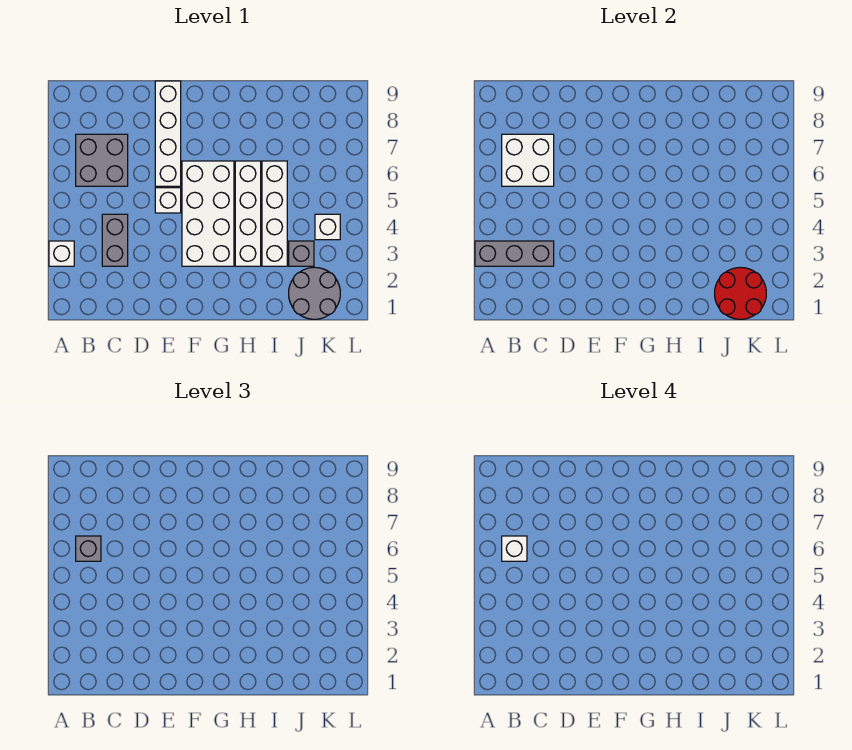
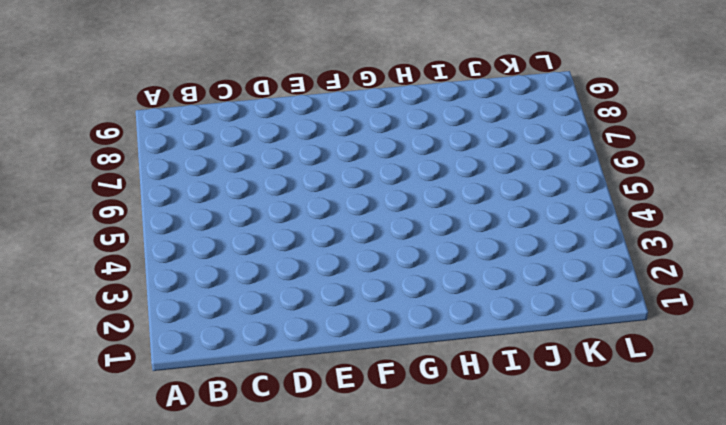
none -> white brick A3 level 1
none -> grey brick B6:C7 level 1
none -> grey brick C3:C4 level 1

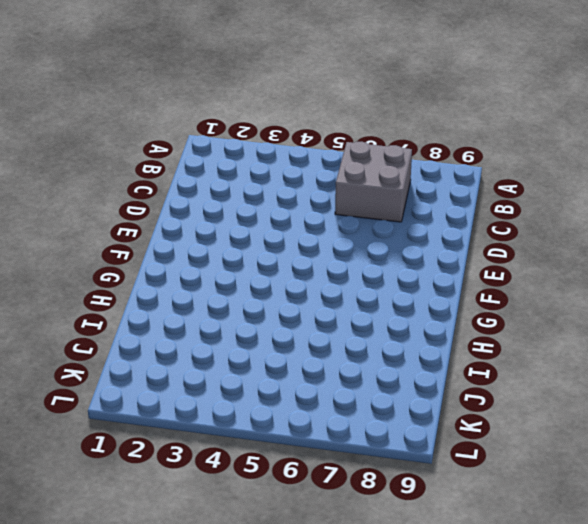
none -> white brick A3 level 1
none -> grey brick C3:C4 level 1
none -> white brick E5 level 1

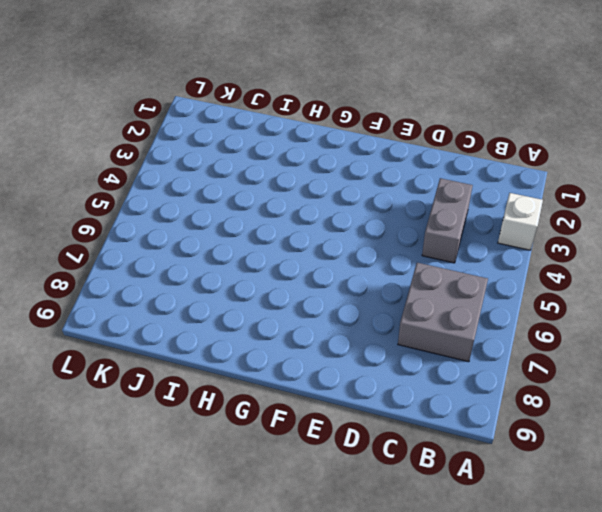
none -> white brick E5 level 1
none -> white brick E6:E9 level 1
none -> white brick F3:G6 level 1

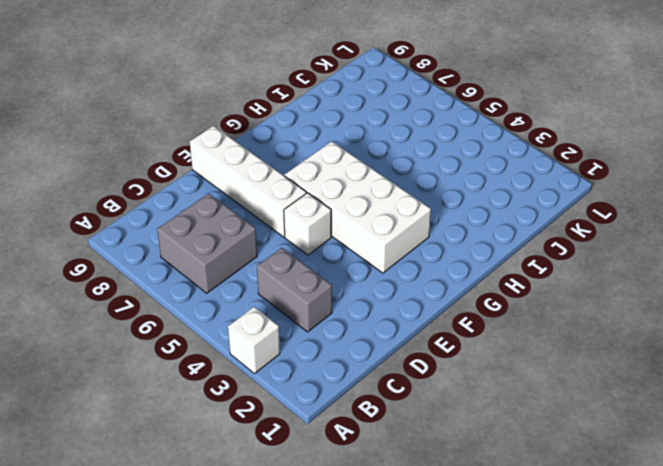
none -> white brick H3:H6 level 1
none -> white brick I3:I6 level 1
none -> grey round brick J1:K2 level 1

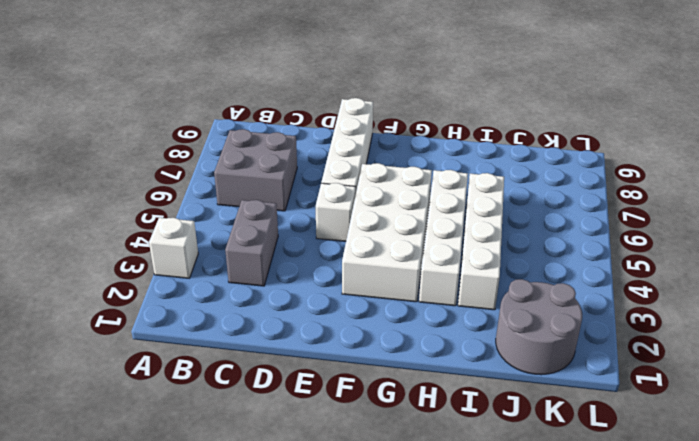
none -> grey brick J3 level 1
none -> white brick K4 level 1
none -> grey brick A3:C3 level 2

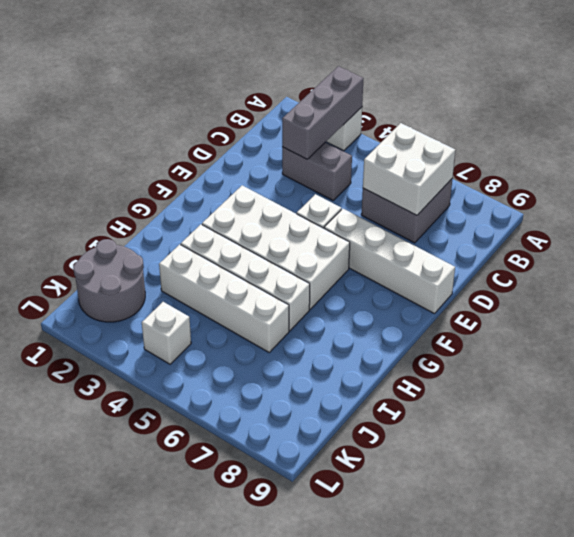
none -> grey brick J3 level 1
none -> red round brick J1:K2 level 2
none -> grey brick B6 level 3

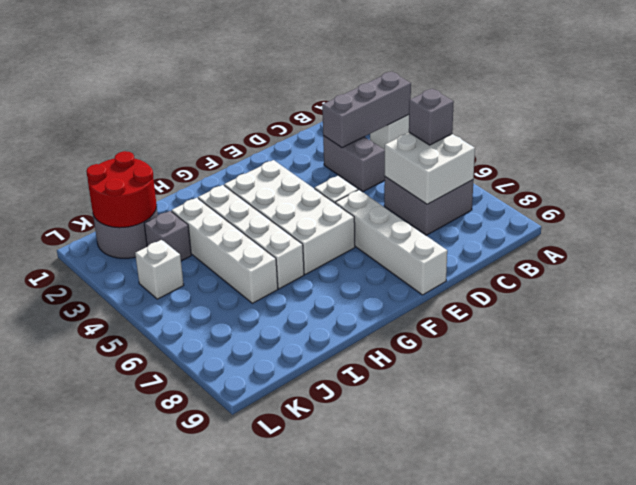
none -> white brick B6 level 4

